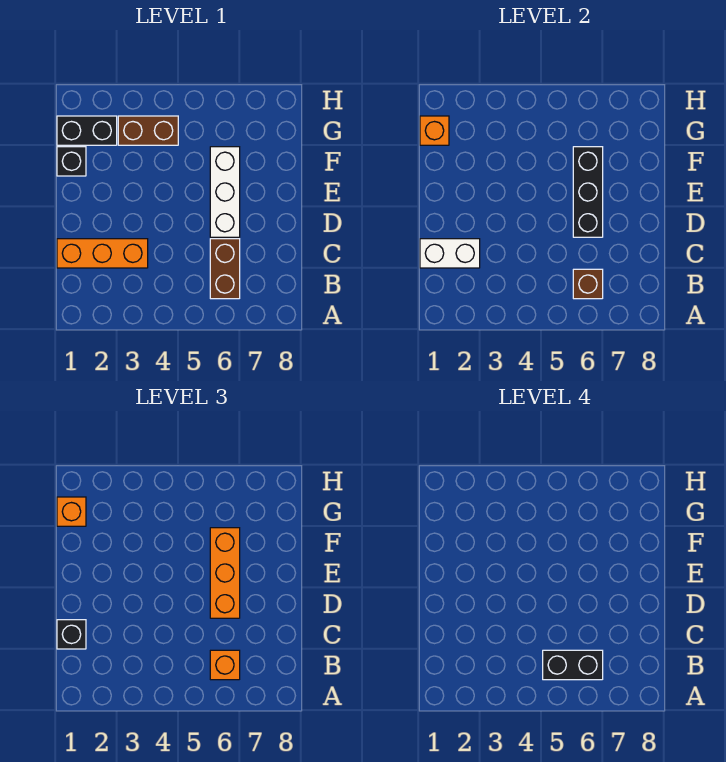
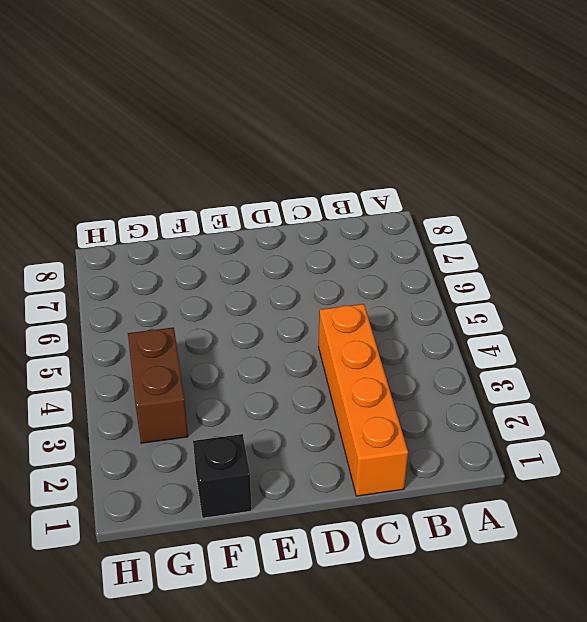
orange brick C1:C4 level 1 -> orange brick C1:C3 level 1
none -> brown brick B6:C6 level 1
none -> white brick D6:F6 level 1
none -> black brick G1:G2 level 1

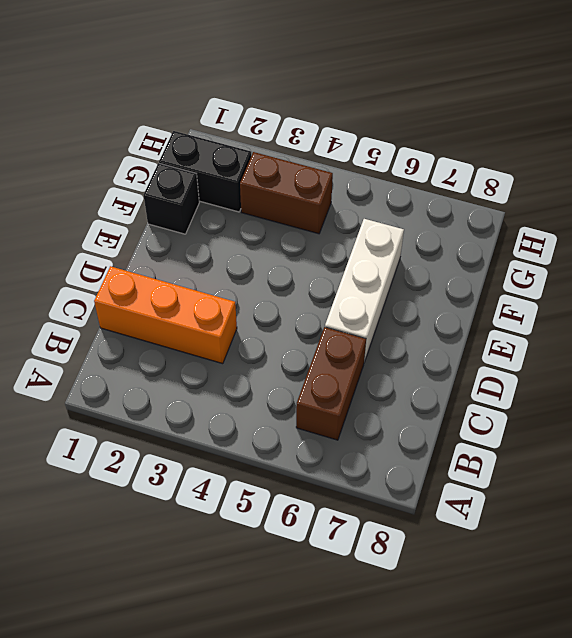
none -> brown brick B6 level 2
none -> white brick C1:C2 level 2
none -> black brick D6:F6 level 2

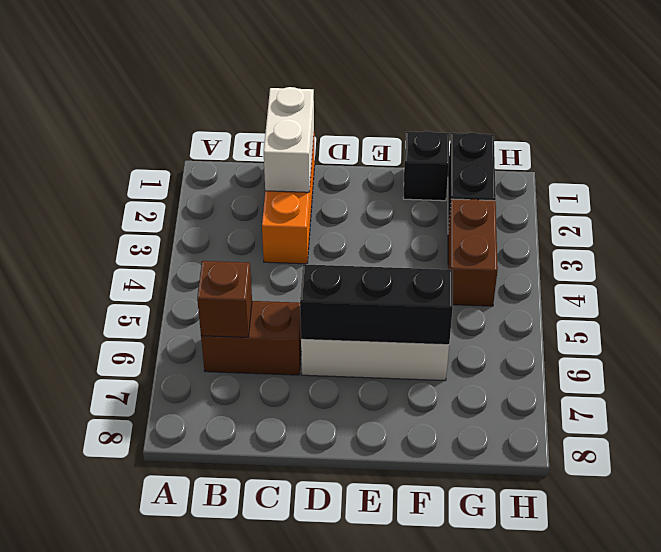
none -> orange brick G1 level 2
none -> orange brick B6 level 3
none -> black brick C1 level 3

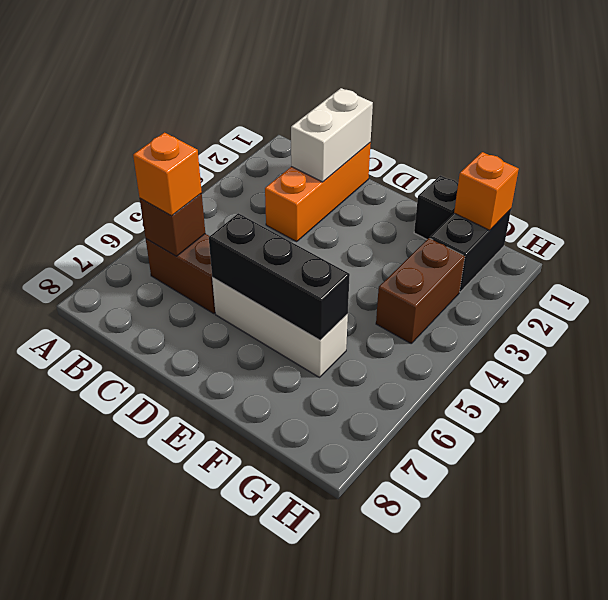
none -> black brick C1 level 3
none -> orange brick D6:F6 level 3
none -> orange brick G1 level 3

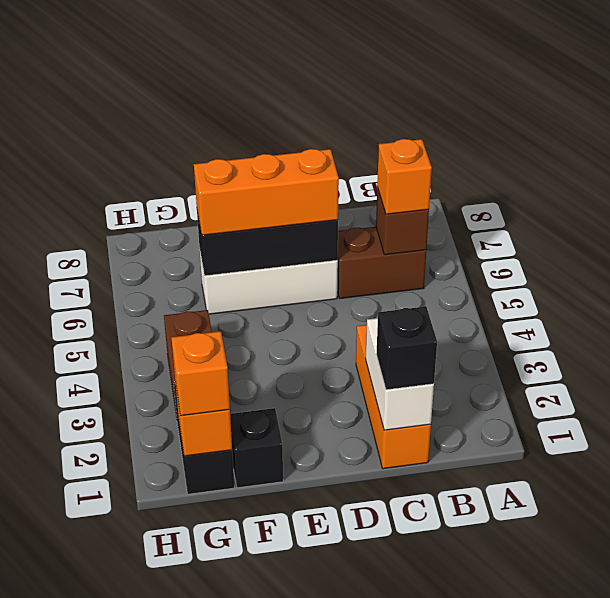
none -> black brick B5:B6 level 4

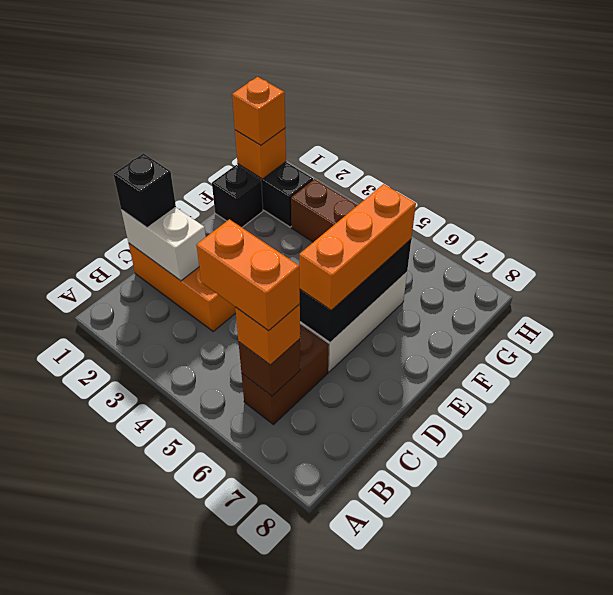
orange brick B5:B6 level 4 -> black brick B5:B6 level 4

